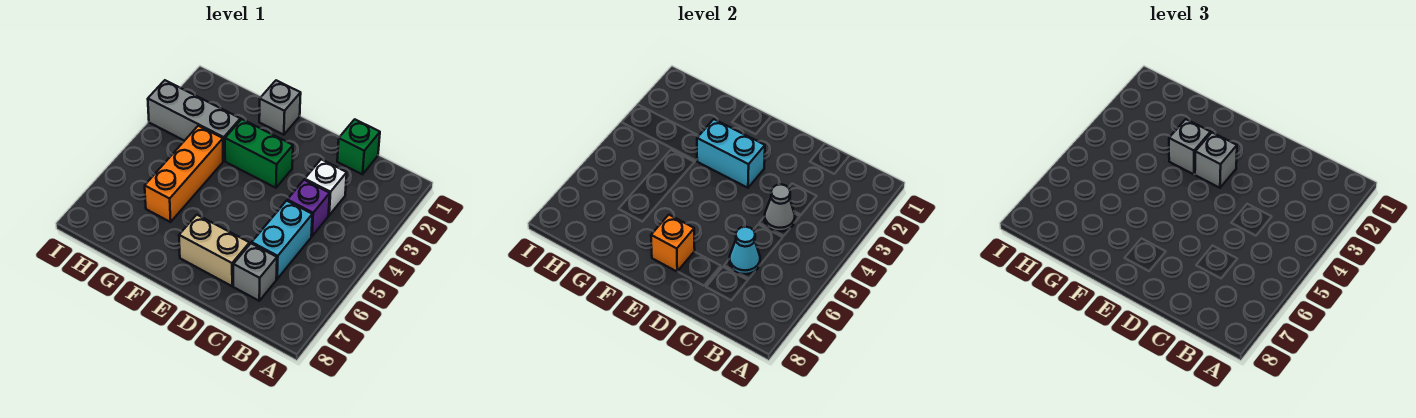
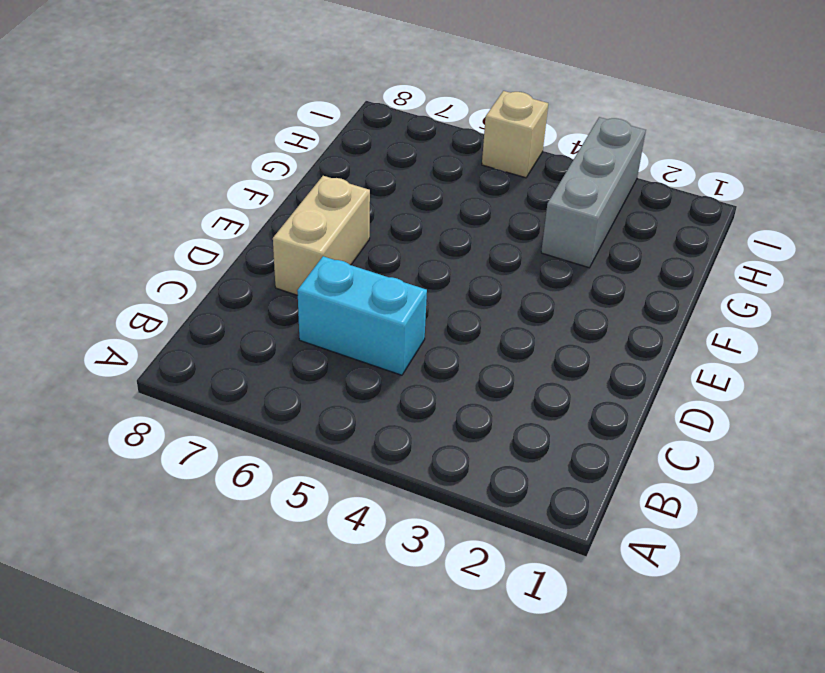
tan brick I5 level 1 -> none
none -> green brick C1 level 1
none -> white brick C3 level 1
none -> purple brick C4 level 1

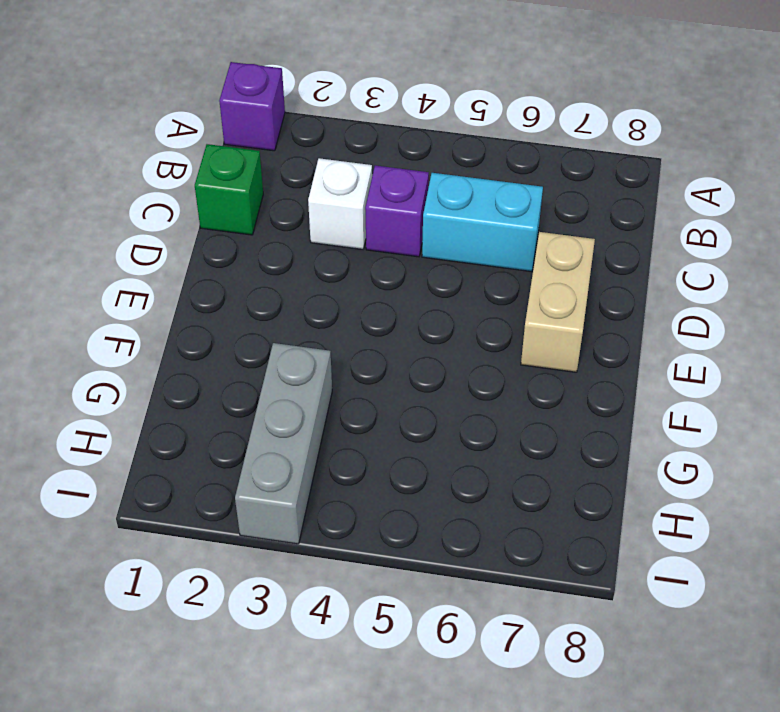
purple brick A1 level 1 -> none
none -> grey brick C7 level 1
none -> green brick E3:F3 level 1
none -> grey brick F1 level 1

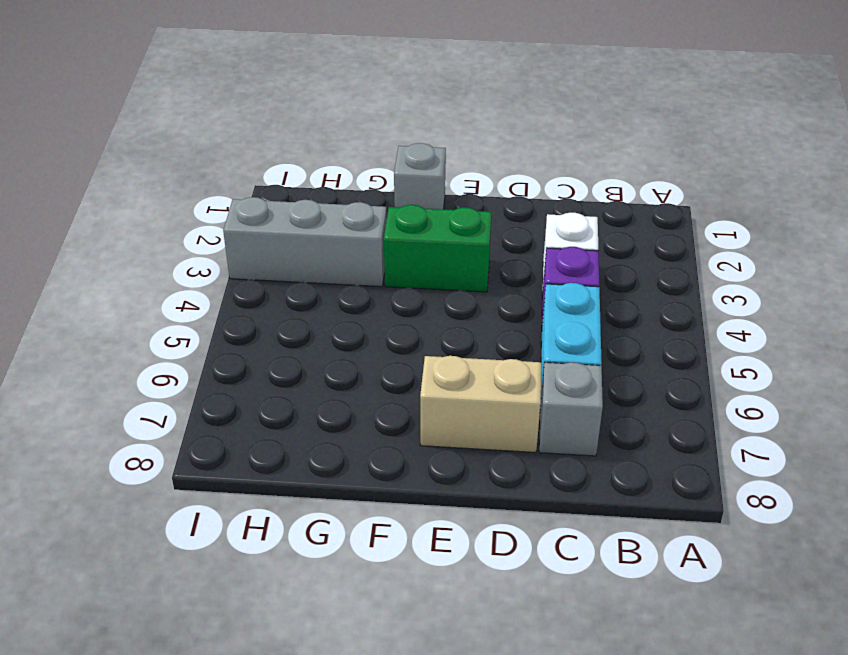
none -> green brick C1 level 1
none -> orange brick G4:G6 level 1
none -> grey cone C4 level 2

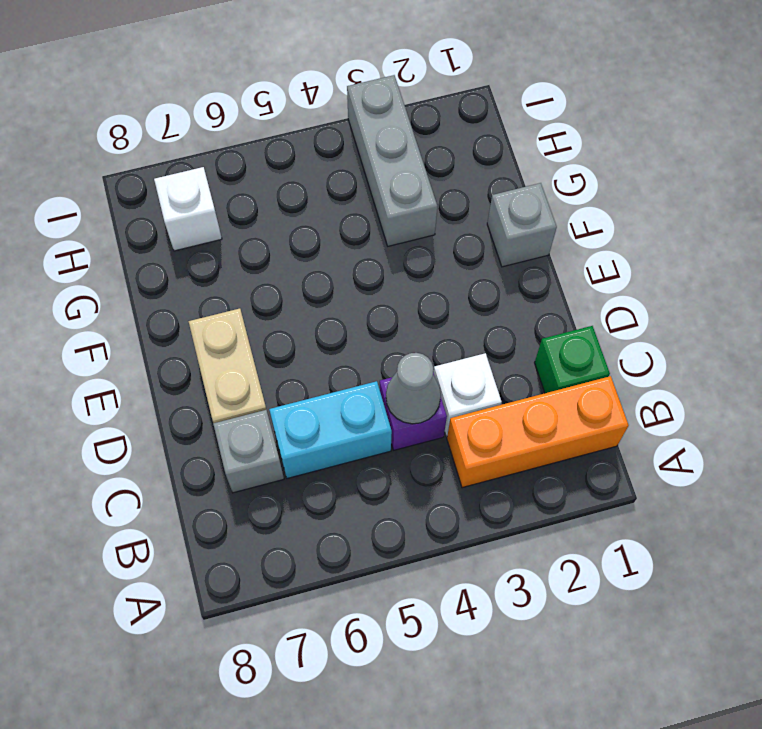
orange brick B1:B3 level 1 -> orange brick G4:G6 level 1
white brick H7 level 1 -> none
none -> green brick E3:F3 level 1
none -> cyan cone C6 level 2
none -> cyan brick E3:F3 level 2

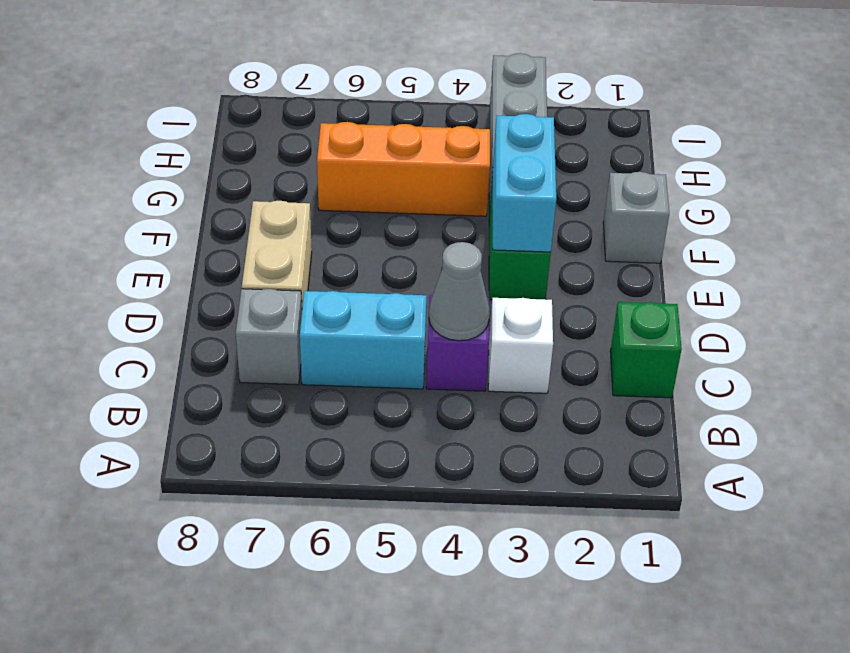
none -> cyan cone C6 level 2
none -> orange brick E7 level 2
none -> grey brick E3 level 3

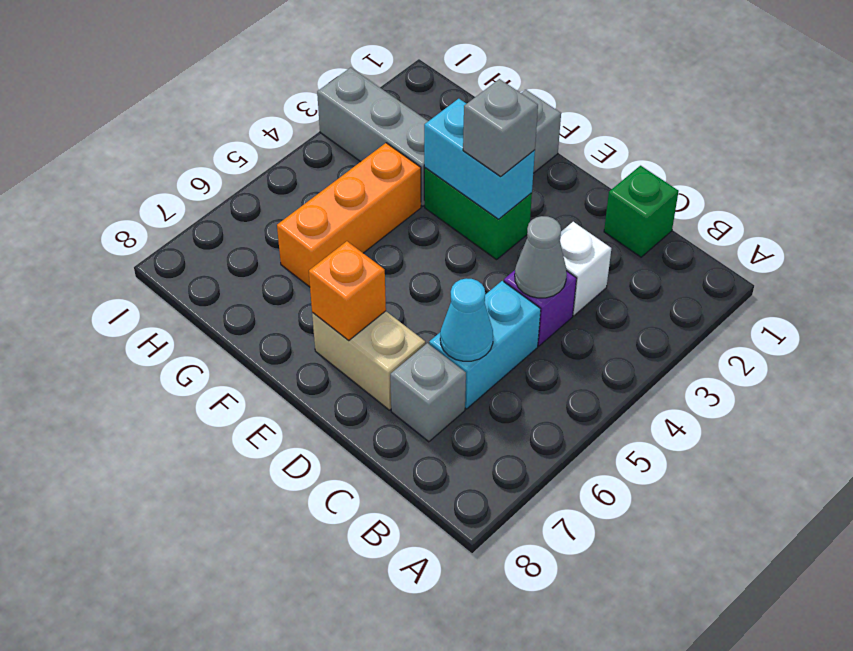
none -> grey brick F3 level 3

